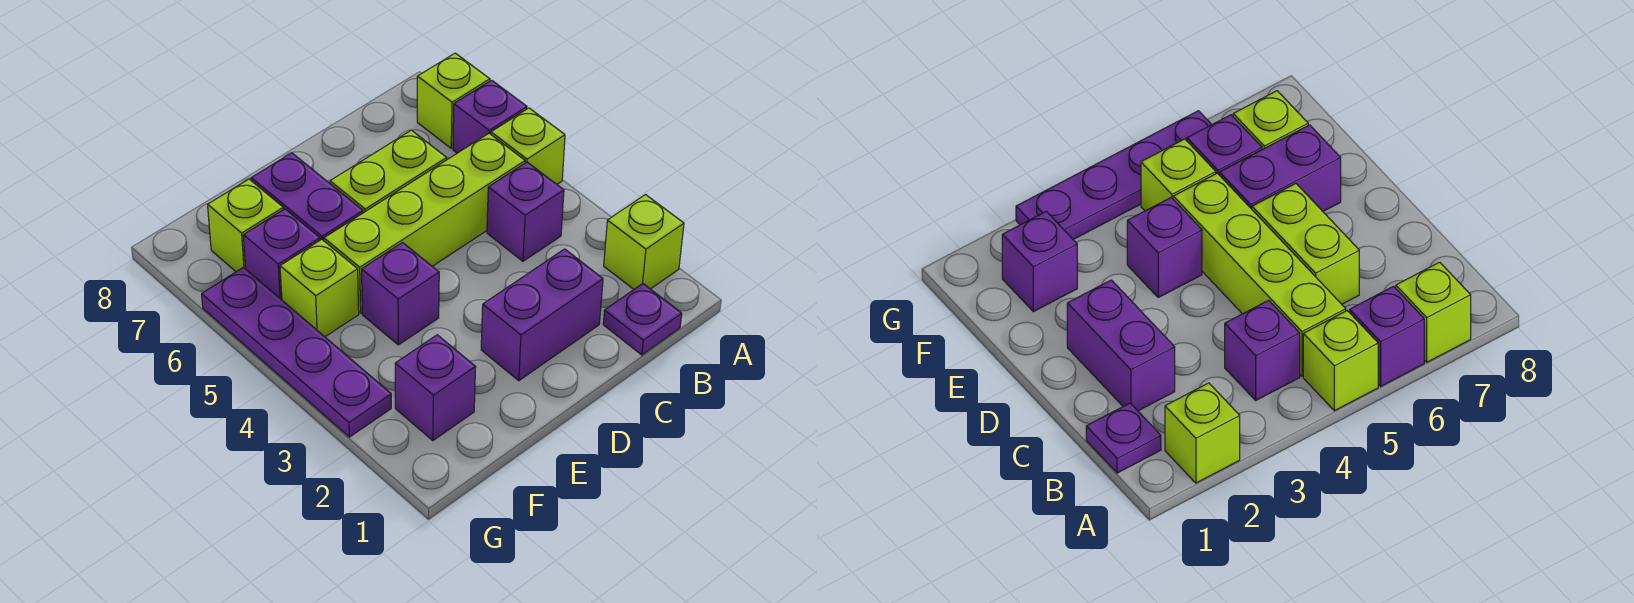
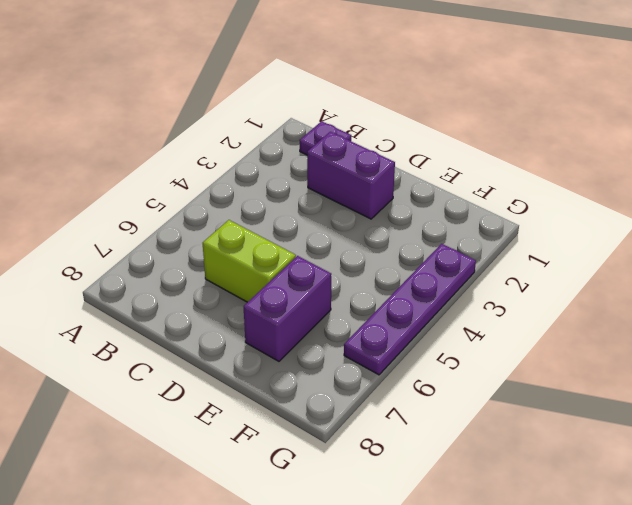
none -> lime brick A2 level 1
none -> lime brick A5 level 1
none -> purple brick A6 level 1

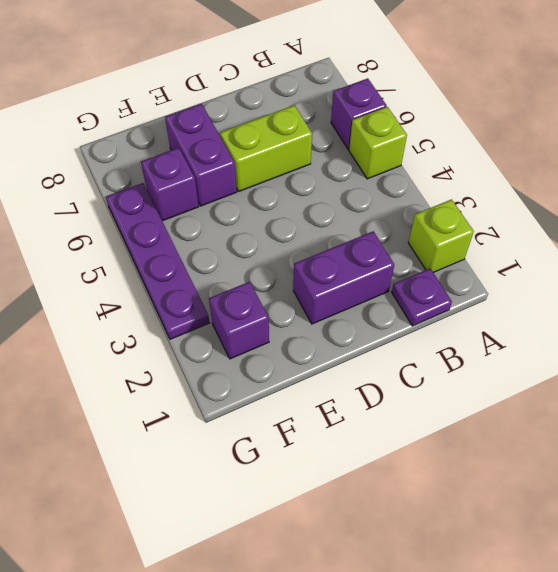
none -> lime brick A7 level 1
none -> purple brick B4 level 1
none -> lime brick B5:E5 level 1

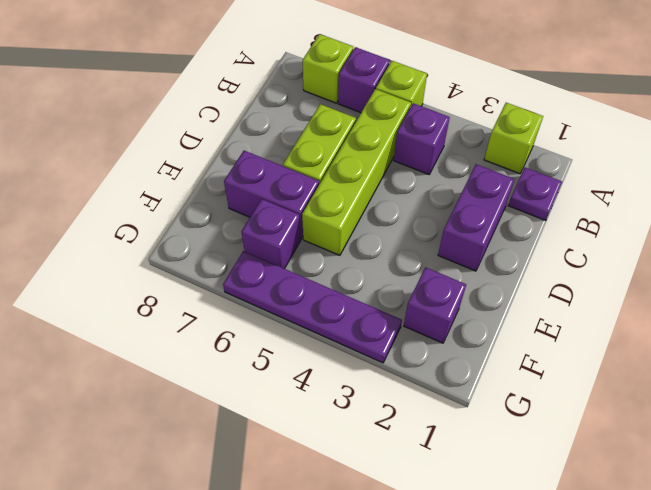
none -> purple brick E4 level 1
none -> lime brick F5 level 1
none -> lime brick F7 level 1

